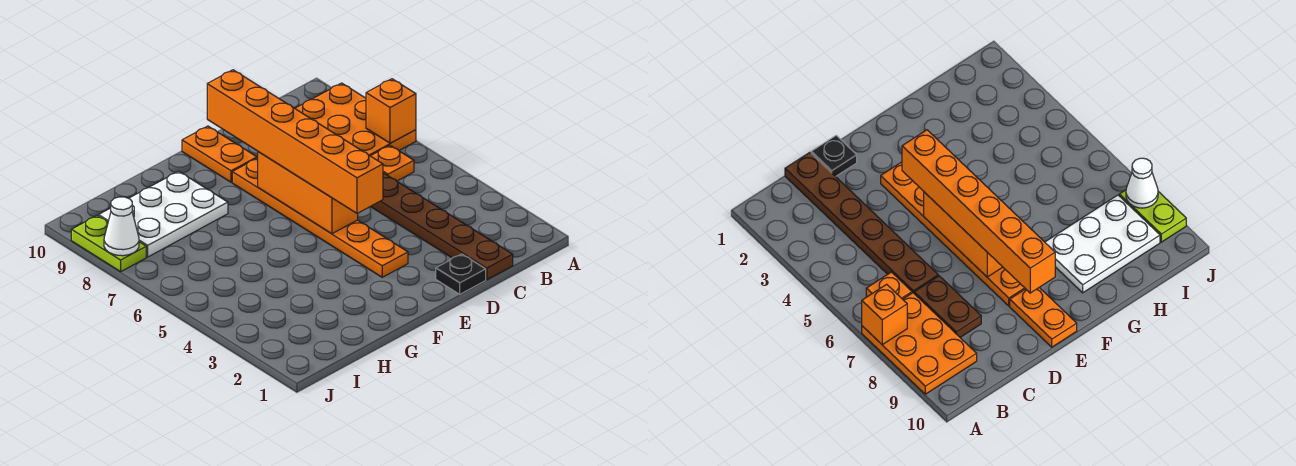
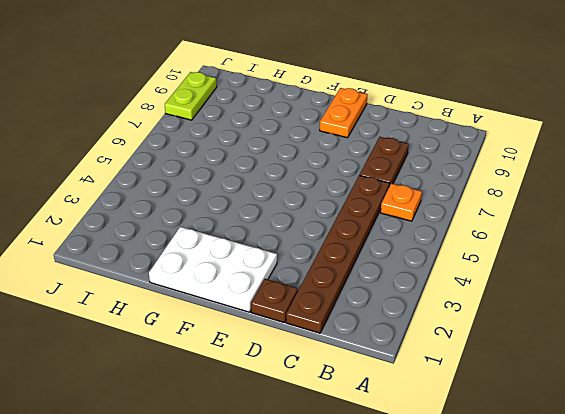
brown plate D1 level 1 -> black plate D1 level 1
white plate E1:G2 level 1 -> white plate G8:I9 level 1
none -> orange plate A7:B9 level 1
none -> orange plate E3:E8 level 1
none -> orange brick A7 level 2

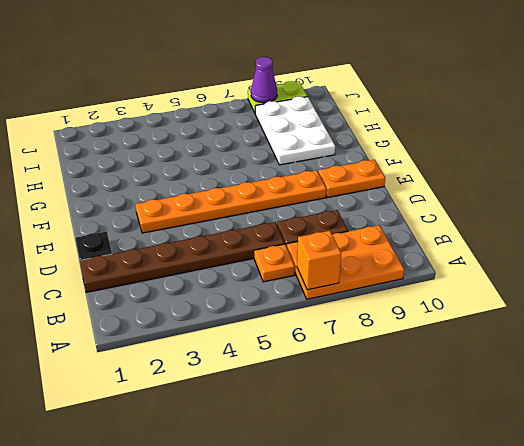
purple cone J8 level 2 -> white cone J8 level 2
none -> orange brick E5:E7 level 2
none -> orange brick E4:E9 level 3

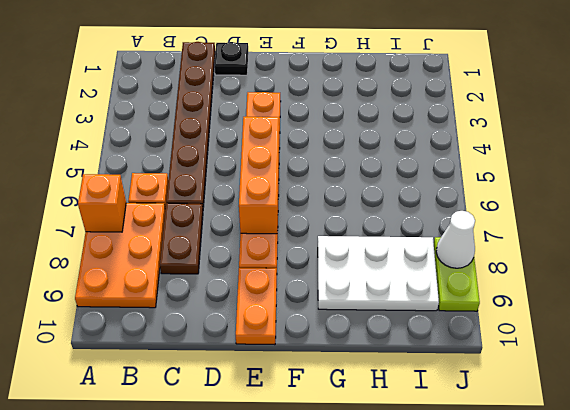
none -> orange brick E4:E9 level 3

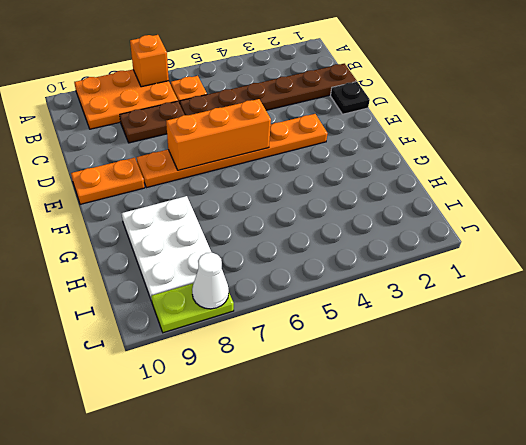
none -> orange brick E4:E9 level 3

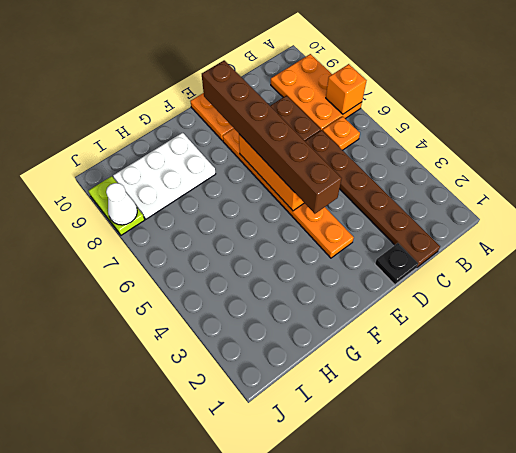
brown brick E4:E9 level 3 -> orange brick E4:E9 level 3

